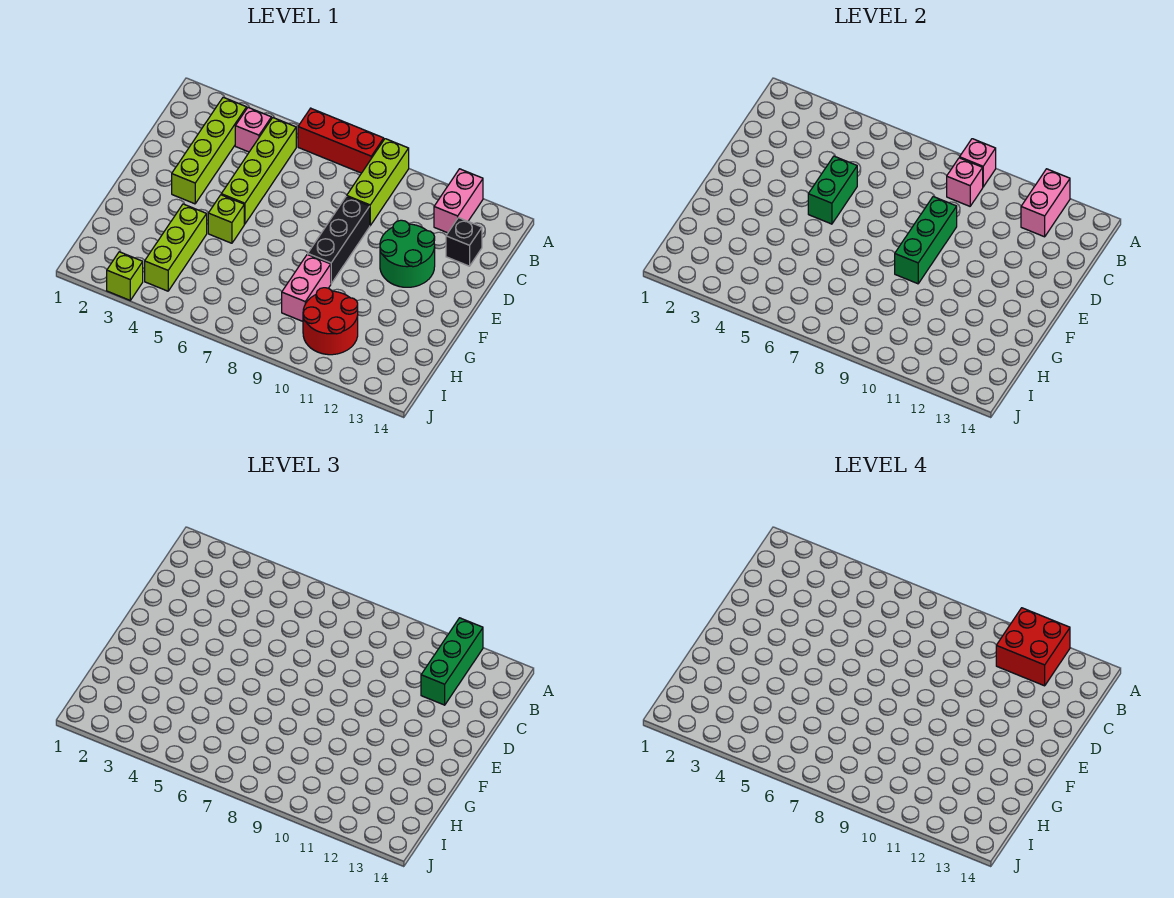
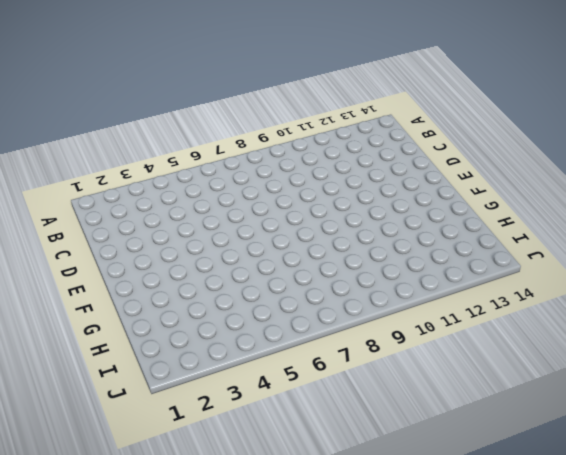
none -> red brick A6:A8 level 1
none -> lime brick A9:C9 level 1
none -> pink brick A12:B12 level 1

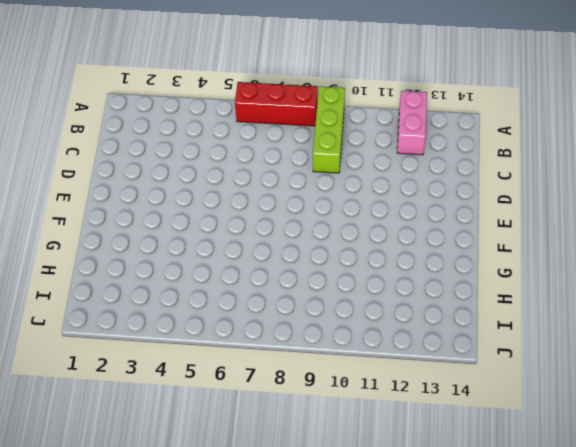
none -> lime brick B3:E3 level 1
none -> pink brick B4 level 1
none -> lime brick B5:E5 level 1

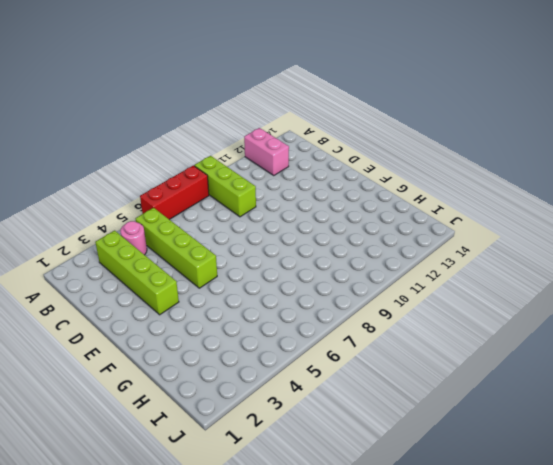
pink round brick B4 level 1 -> pink brick B4 level 1
none -> black brick C13 level 1
none -> black brick D9:F9 level 1
none -> green round brick D11:E12 level 1

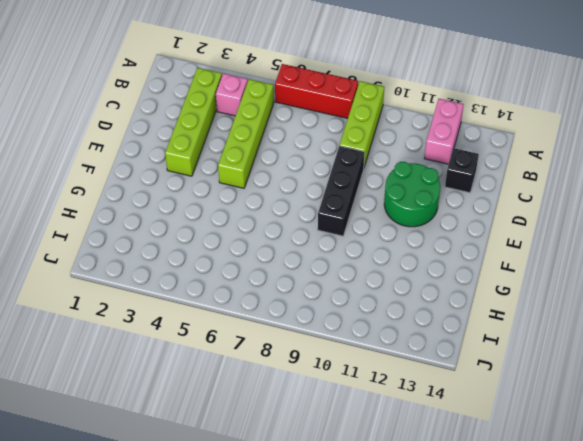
none -> lime brick F5 level 1
none -> lime brick G4:I4 level 1
none -> pink brick G9:H9 level 1

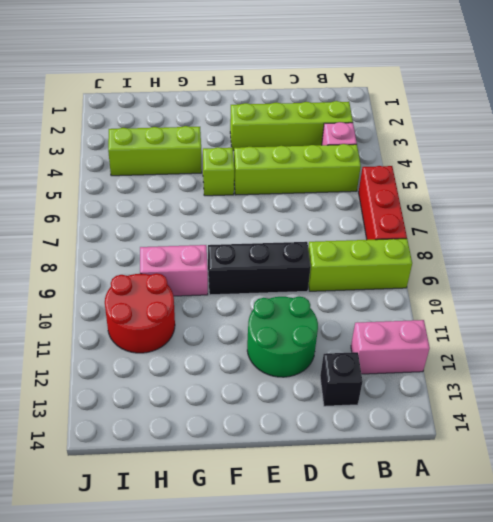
none -> lime brick J3 level 1
none -> pink brick A9 level 2
none -> pink brick A12:B12 level 2

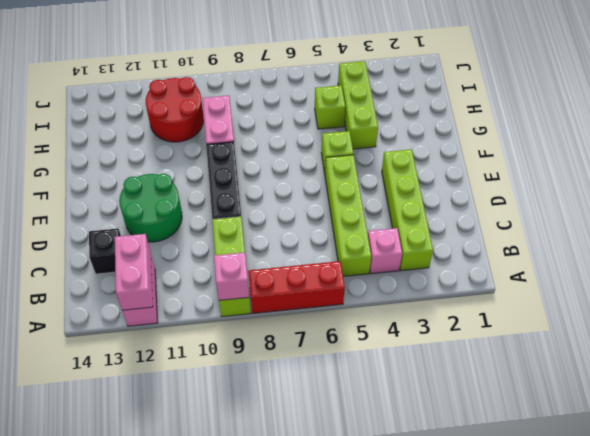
lime brick H5 level 1 -> lime brick J3 level 1
none -> pink brick B9 level 2
none -> green brick D5:E5 level 2
none -> green brick D9:F9 level 2

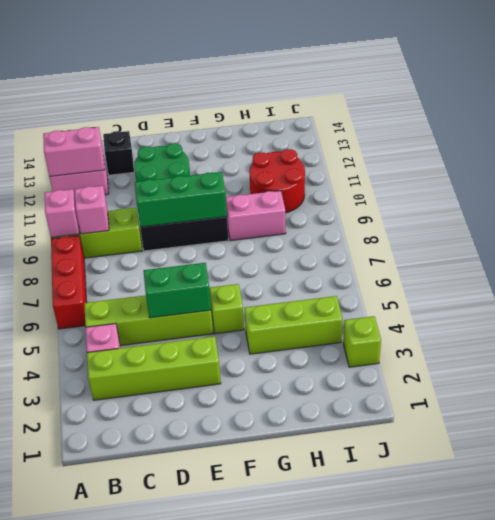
none -> green brick A12:C12 level 3
none -> red brick A11:B12 level 4

